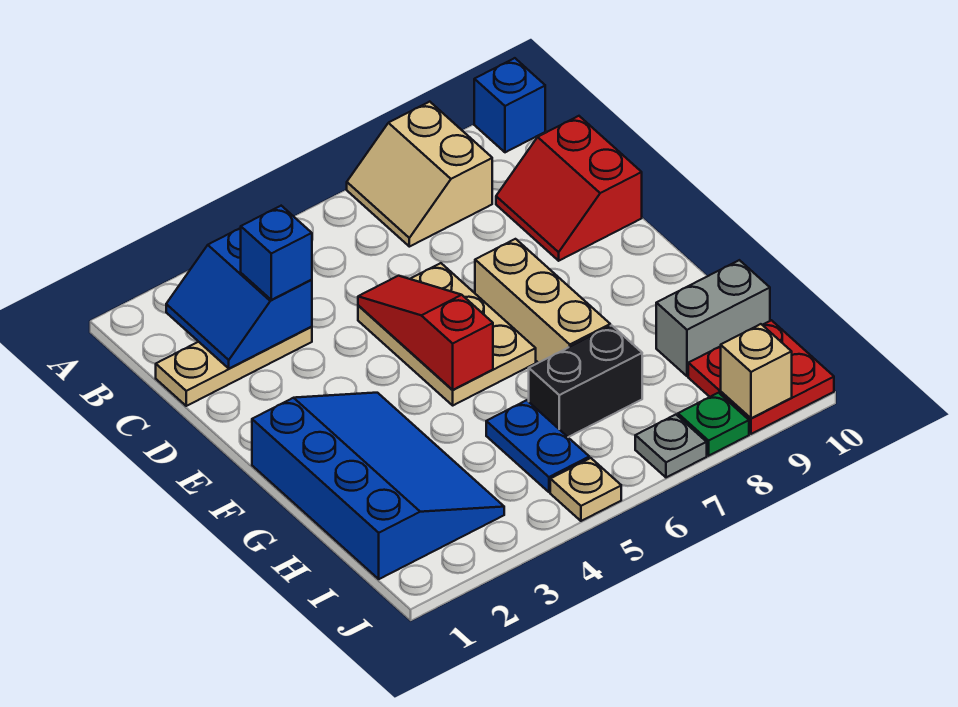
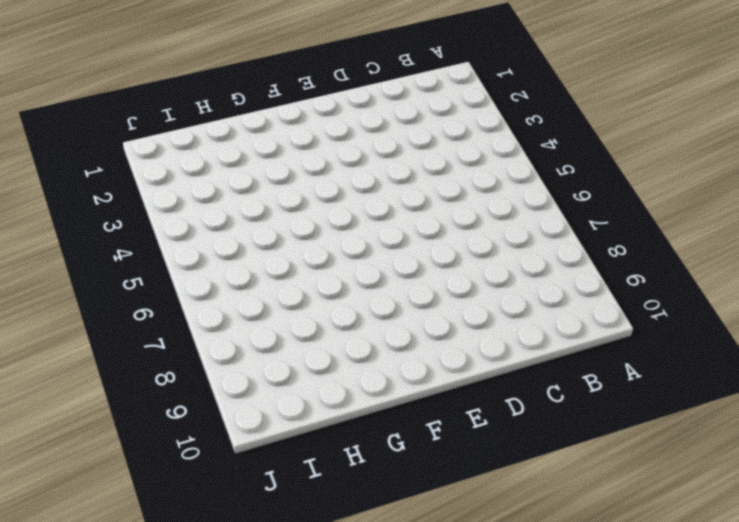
none -> tan slope A7:B8 level 1 top 8
none -> blue brick A10 level 1
none -> tan plate C1:C3 level 1

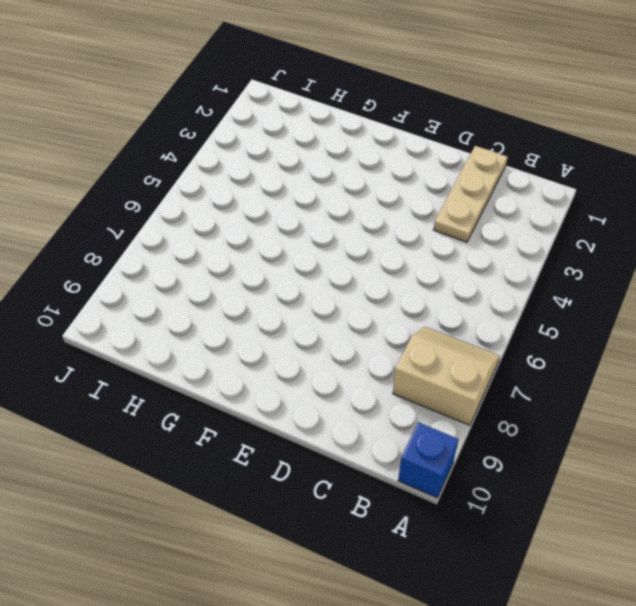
none -> red slope C9:D10 level 1 top 10
none -> tan plate D5:F6 level 1
none -> tan brick E7:G7 level 1

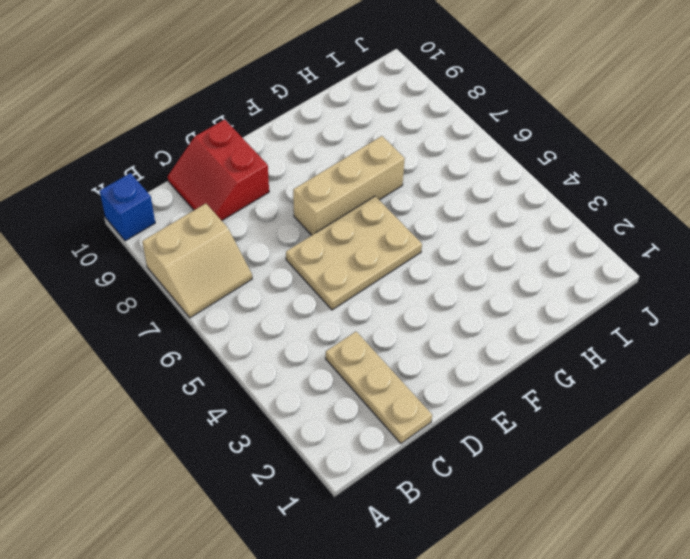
red slope C9:D10 level 1 top D -> red slope C9:D10 level 1 top 10
none -> blue slope F1:I3 level 1 top 1
none -> blue plate H5:I5 level 1
none -> black brick H6:H7 level 1

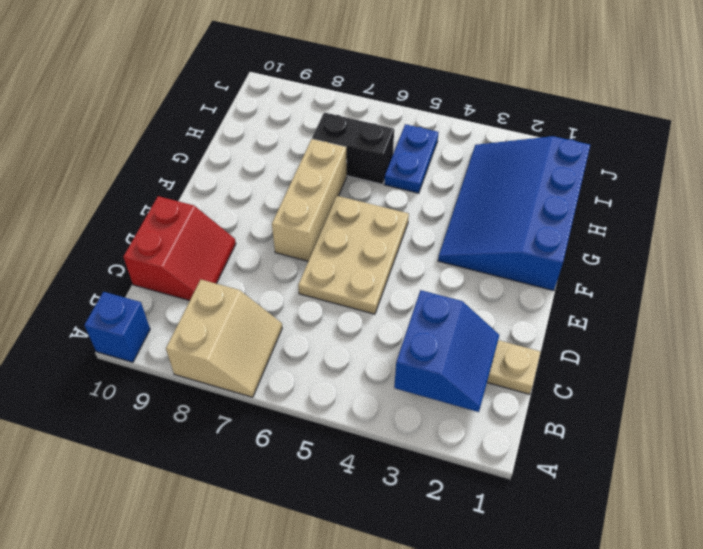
none -> grey brick H9:H10 level 1
none -> red plate I9:J10 level 1
none -> tan plate J5 level 1

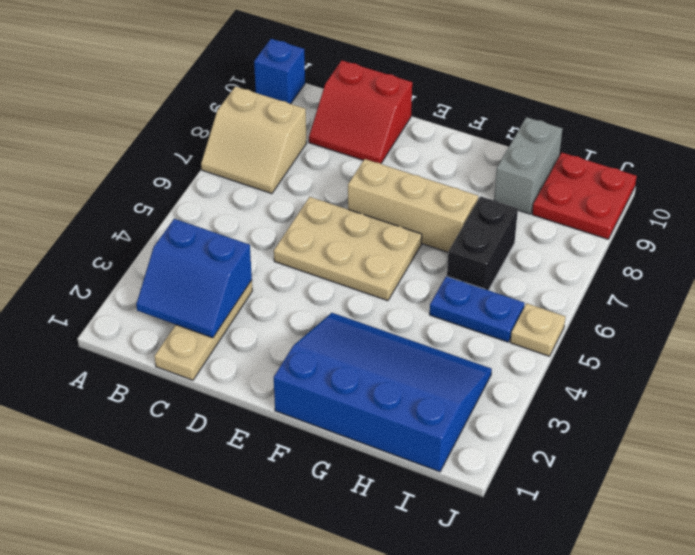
none -> grey plate J7 level 1
none -> green plate J8 level 1
none -> red slope D5:F5 level 2 top F

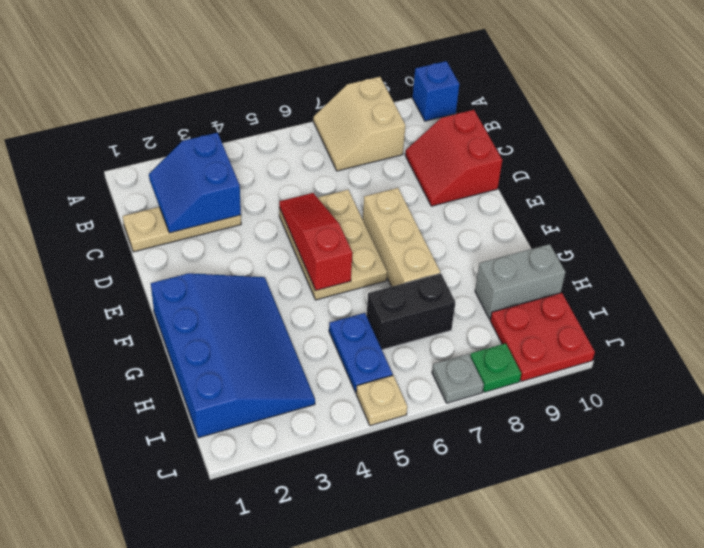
none -> tan brick J9 level 2
none -> blue brick C3 level 3

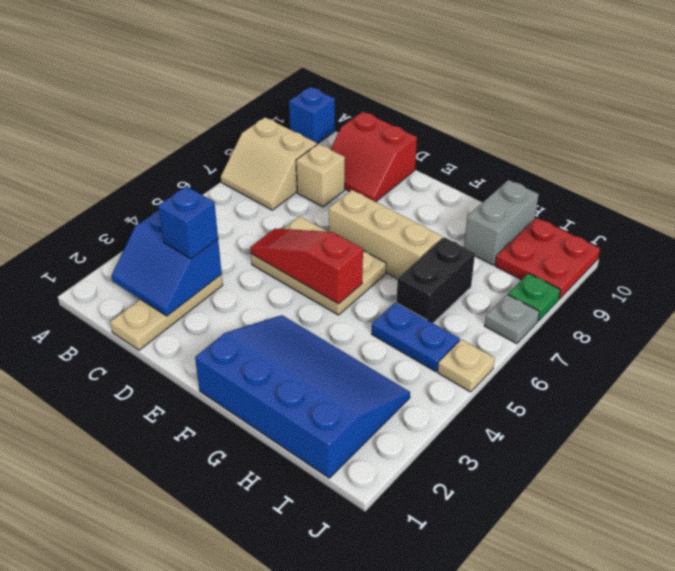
tan brick C8 level 1 -> tan brick J9 level 2

